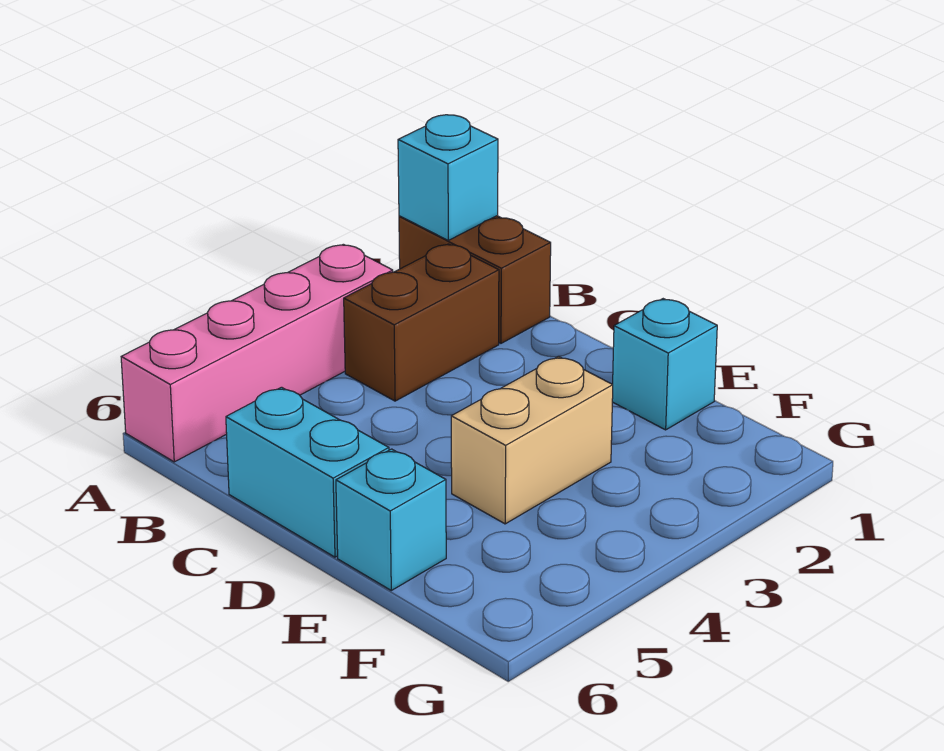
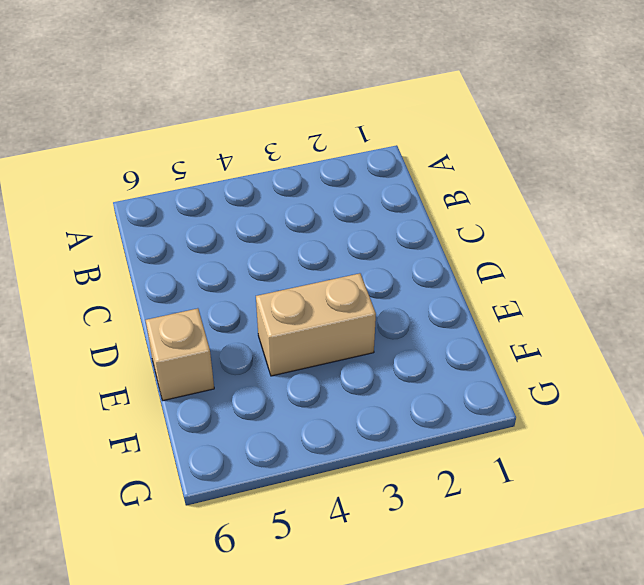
tan brick E6 level 1 -> cyan brick E6 level 1
none -> brown brick A1:B1 level 1
none -> pink brick A3:A6 level 1

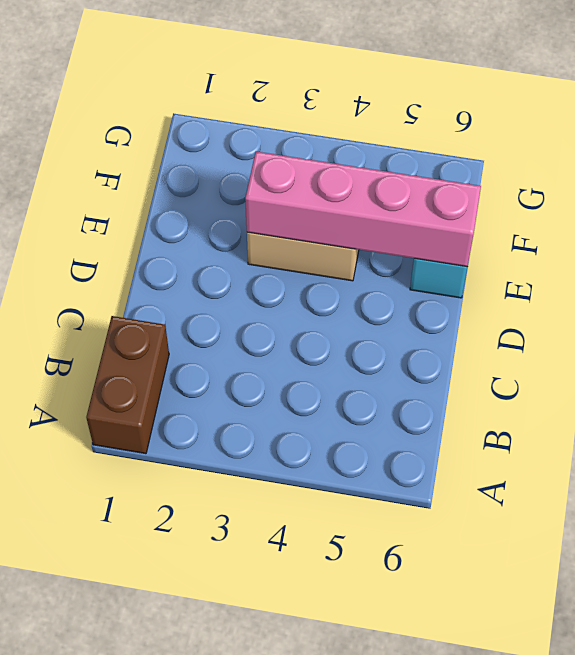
pink brick E3:E6 level 2 -> pink brick A3:A6 level 1
none -> brown brick B2:B3 level 1
none -> cyan brick C6:D6 level 1

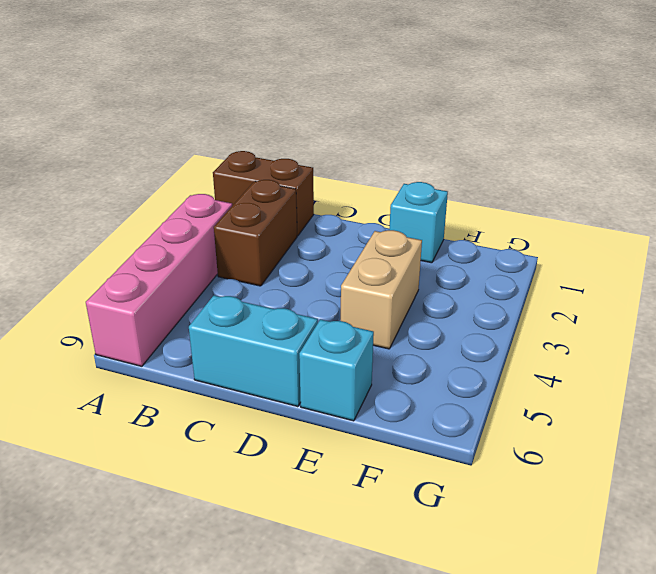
none -> cyan brick A1 level 2

